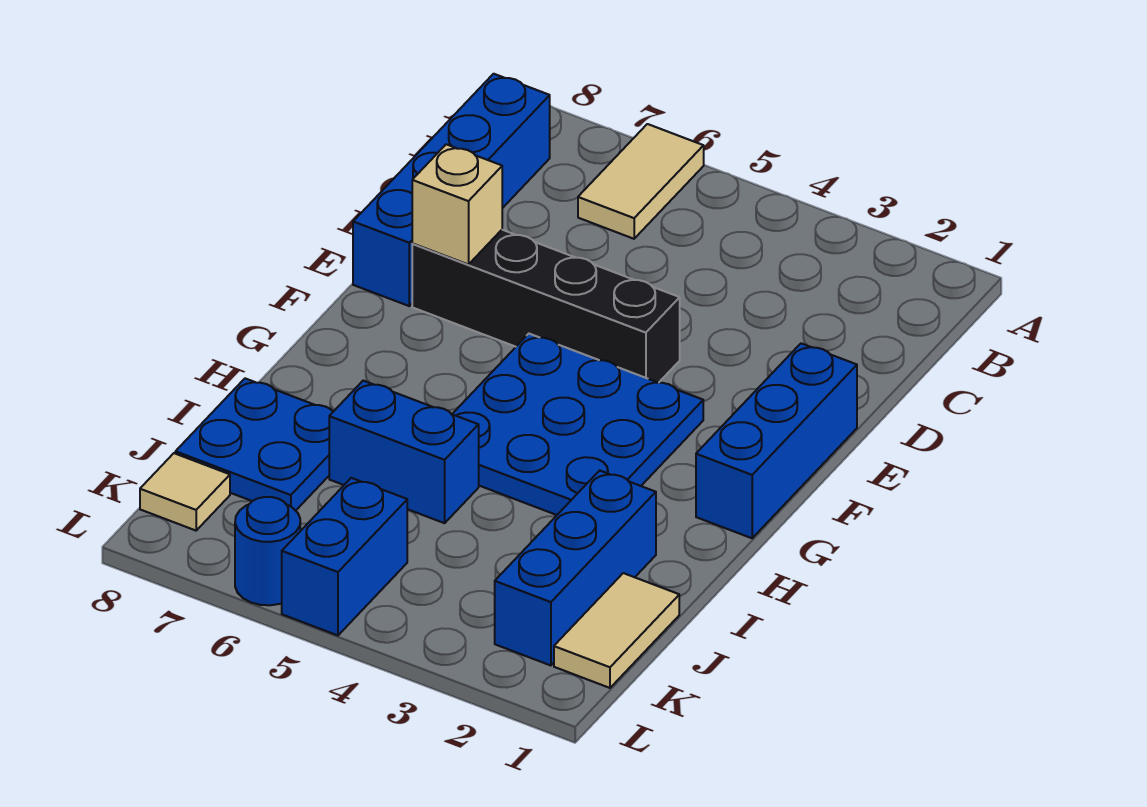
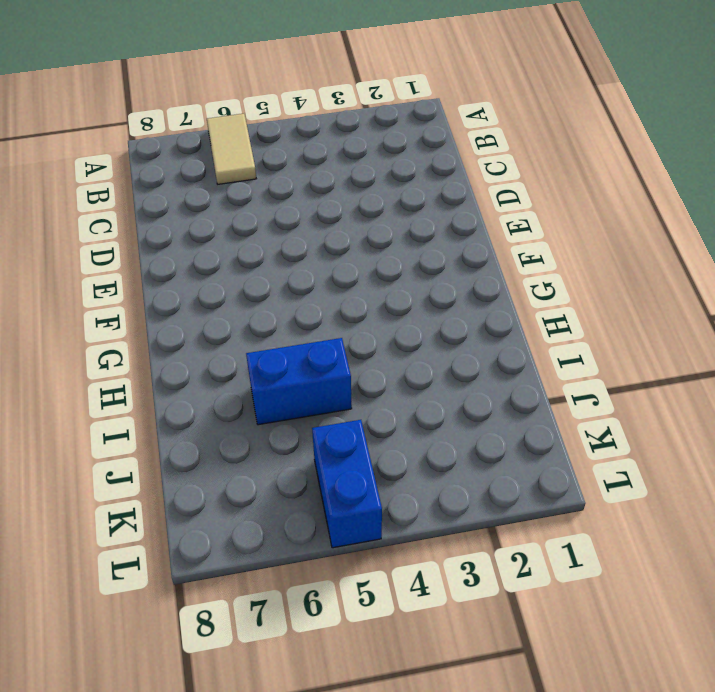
none -> blue brick B8:E8 level 1
none -> blue brick E1:G1 level 1
none -> black brick E4:E7 level 1

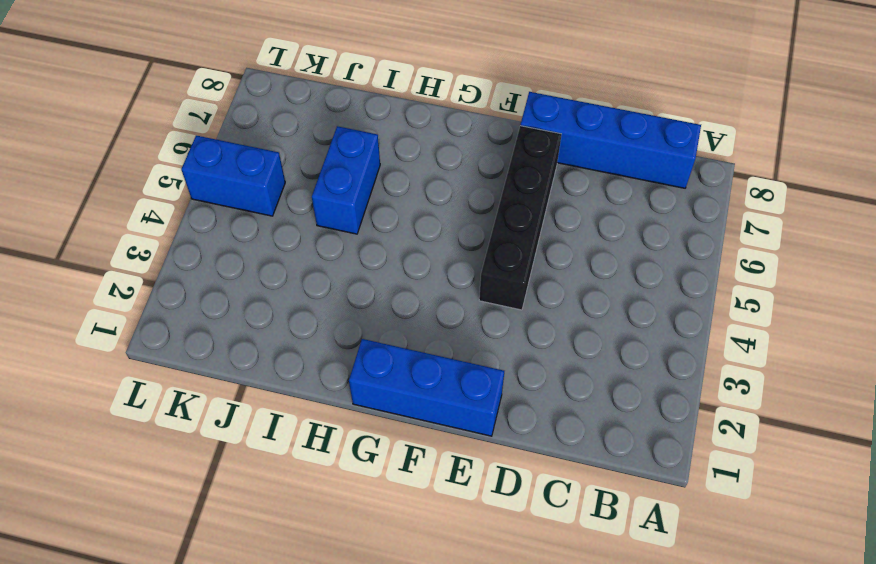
none -> tan tile A6:B6 level 1
none -> blue plate F3:H5 level 1
none -> blue brick I2:K2 level 1

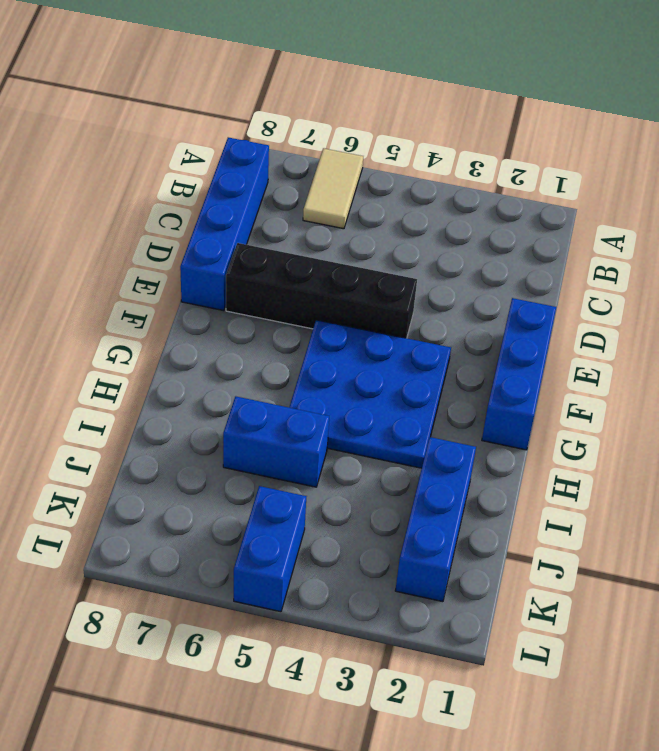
none -> blue plate I7:J8 level 1
none -> tan tile J1:K1 level 1
none -> tan tile K8 level 1

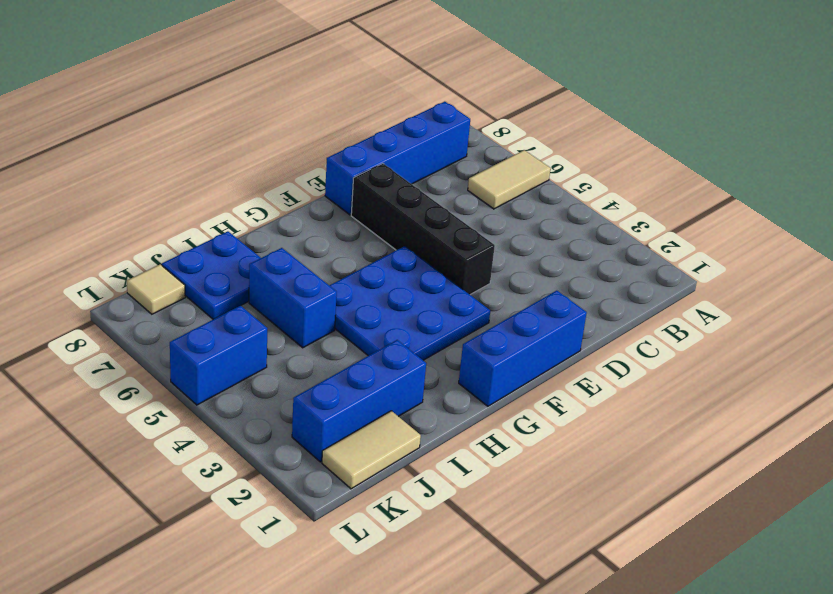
none -> blue round brick L6 level 1
none -> tan brick E7 level 2

